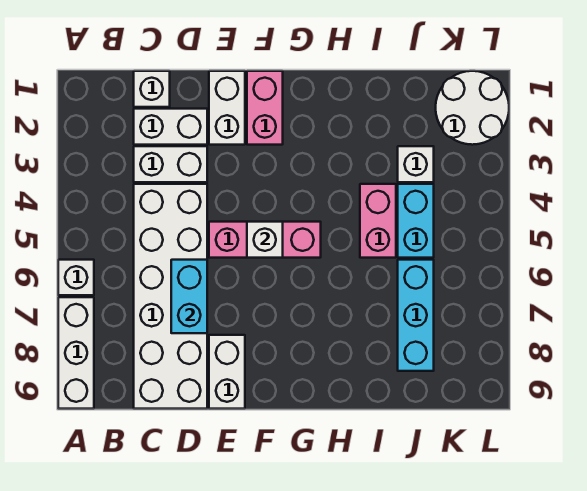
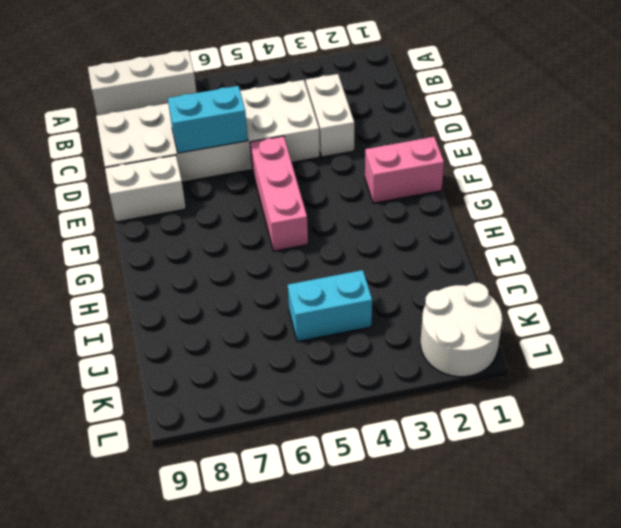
none -> white brick A6 level 1
none -> white brick C1 level 1
none -> white brick C2:D2 level 1

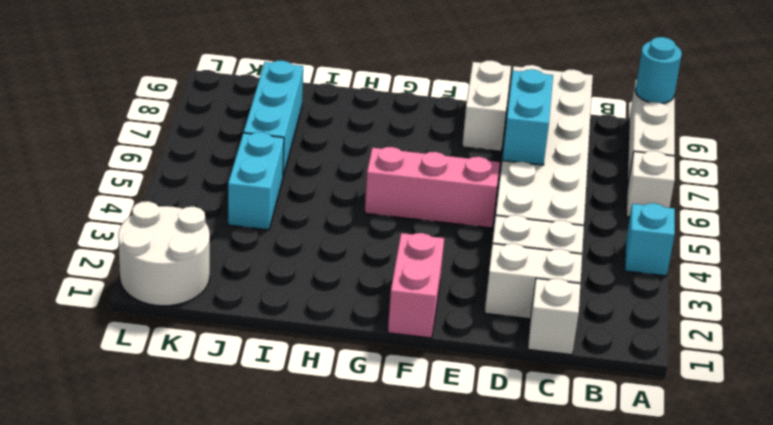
cyan brick A4 level 1 -> none
cyan round brick A9 level 2 -> none
none -> white brick E1:E2 level 1
none -> pink brick I4:I5 level 1
none -> white brick J3 level 1

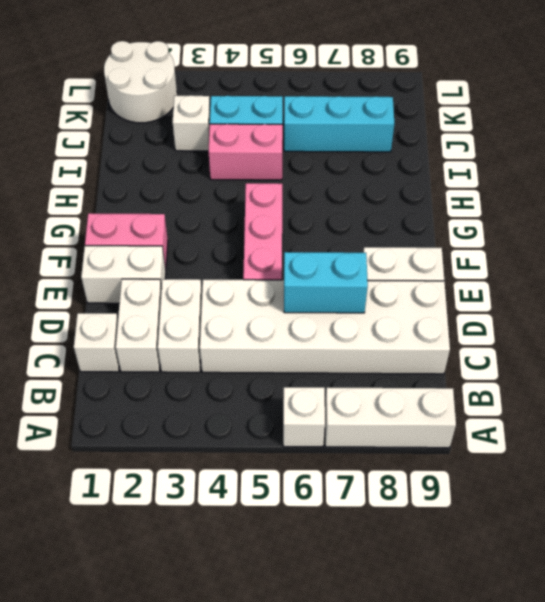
none -> white brick F5 level 2

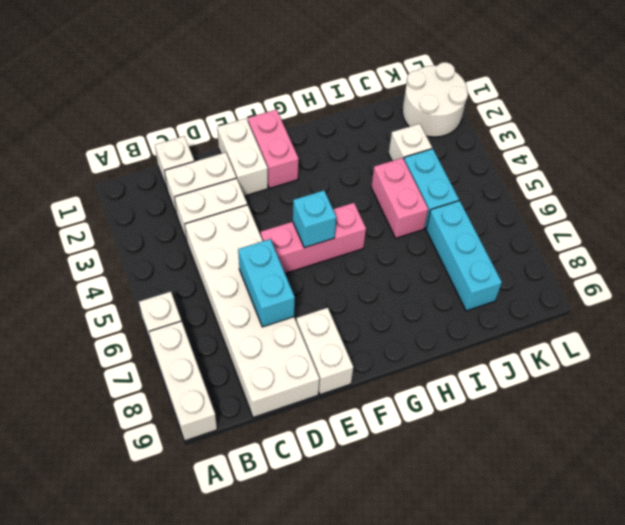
cyan brick F5 level 2 -> white brick F5 level 2

